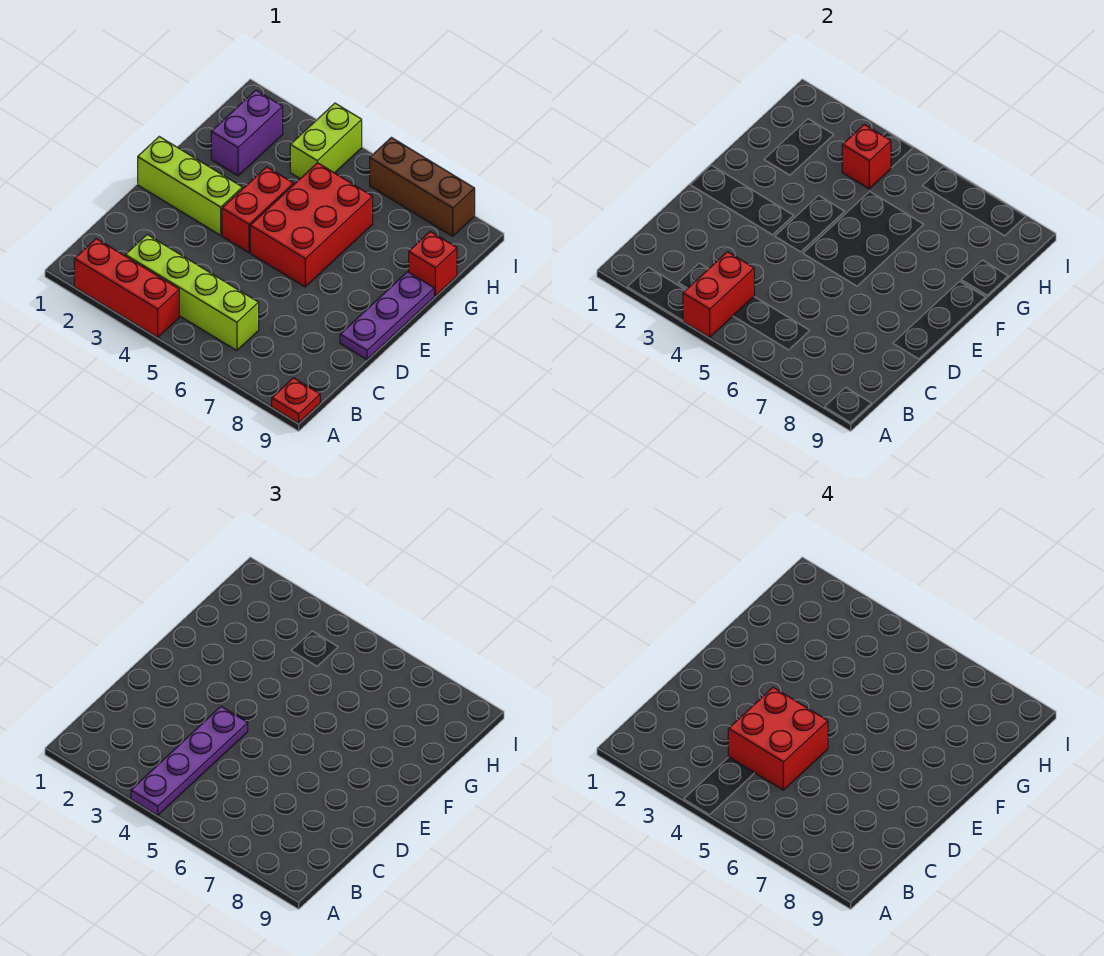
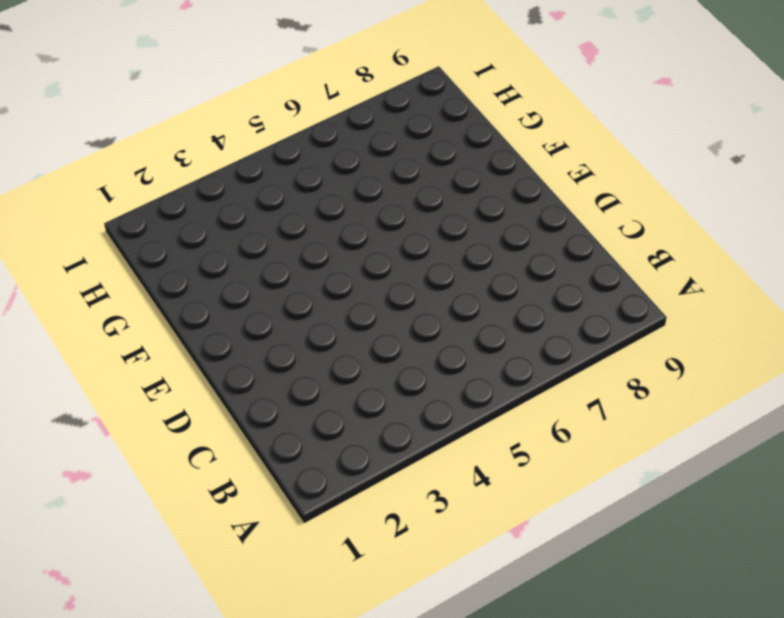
none -> red brick A2:A4 level 1
none -> red plate A9 level 1
none -> lime brick B3:B6 level 1

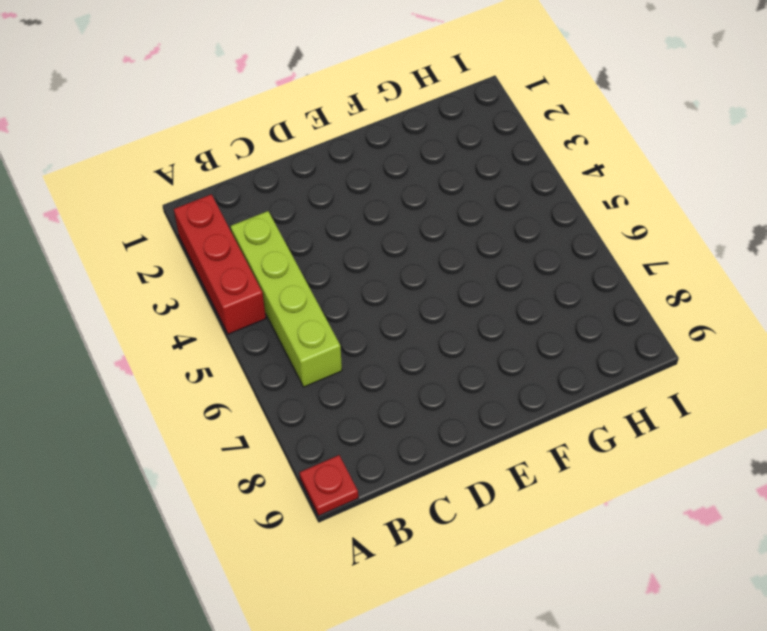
none -> purple plate D9:F9 level 1
none -> lime brick E1:E3 level 1
none -> red brick E4:F4 level 1

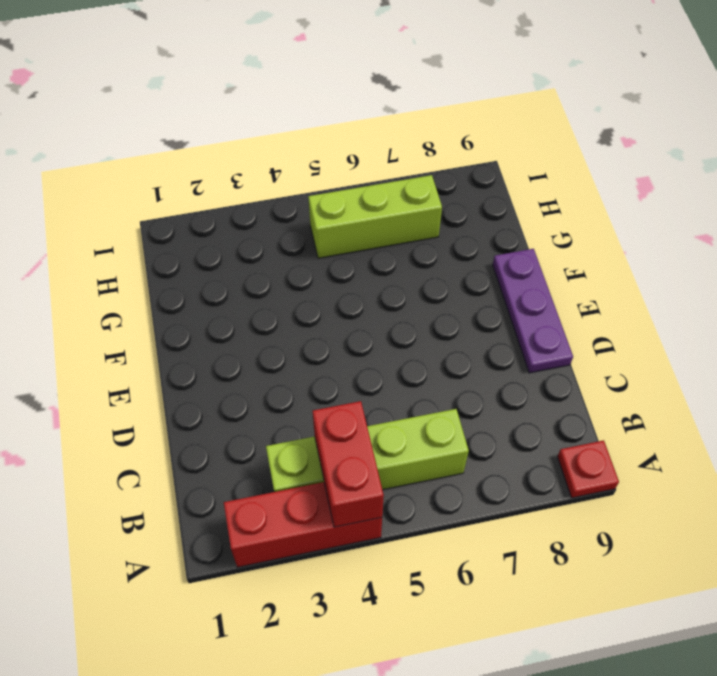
lime brick H5:H7 level 1 -> lime brick E1:E3 level 1
none -> red brick E4:F4 level 1
none -> red brick E5:G6 level 1
none -> purple brick G2:H2 level 1

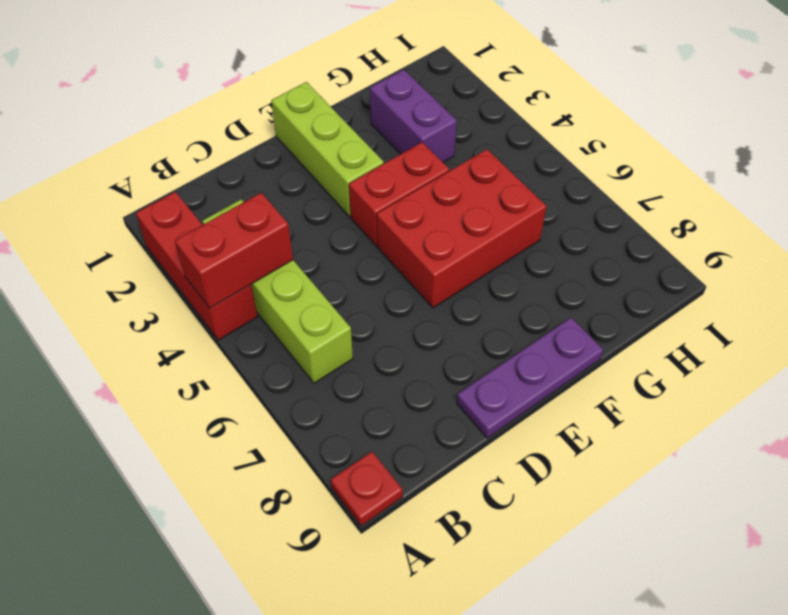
purple brick G2:G3 level 1 -> purple brick G2:H2 level 1
none -> red brick G9 level 1
none -> lime brick H4:I4 level 1
none -> brown brick I6:I8 level 1

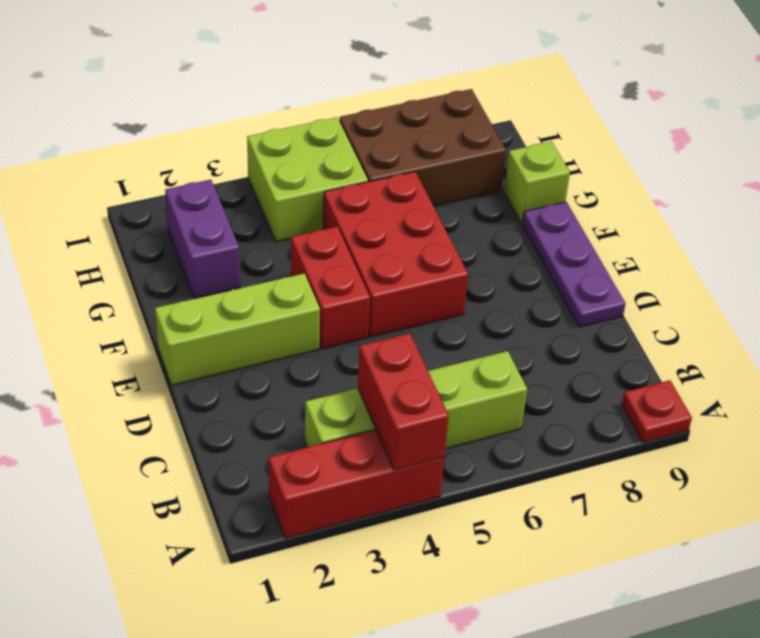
lime brick G9 level 1 -> red brick G9 level 1
lime brick H4:I5 level 1 -> lime brick H4:I4 level 1
brown brick H6:I8 level 1 -> brown brick I6:I8 level 1
none -> red brick H4 level 2
none -> purple plate A4:D4 level 3
none -> red brick C4:D5 level 4

